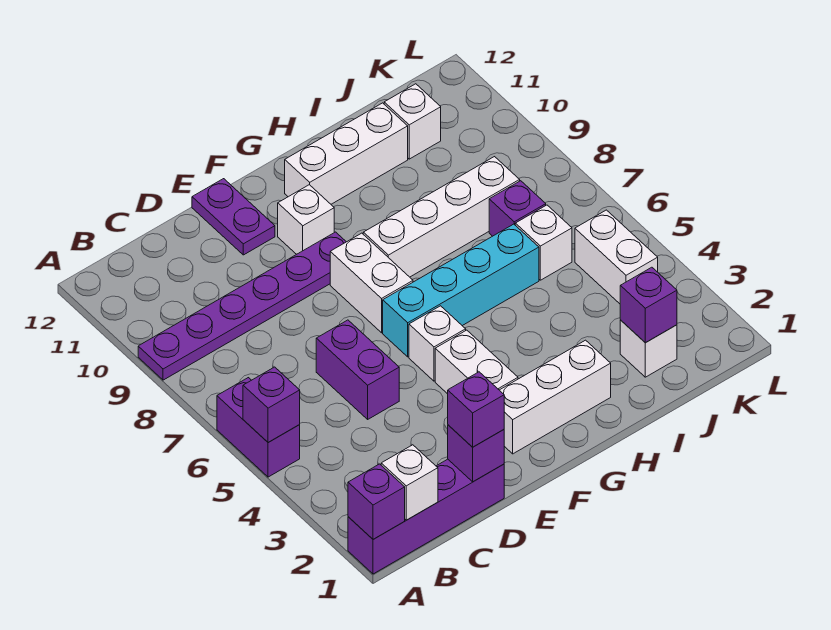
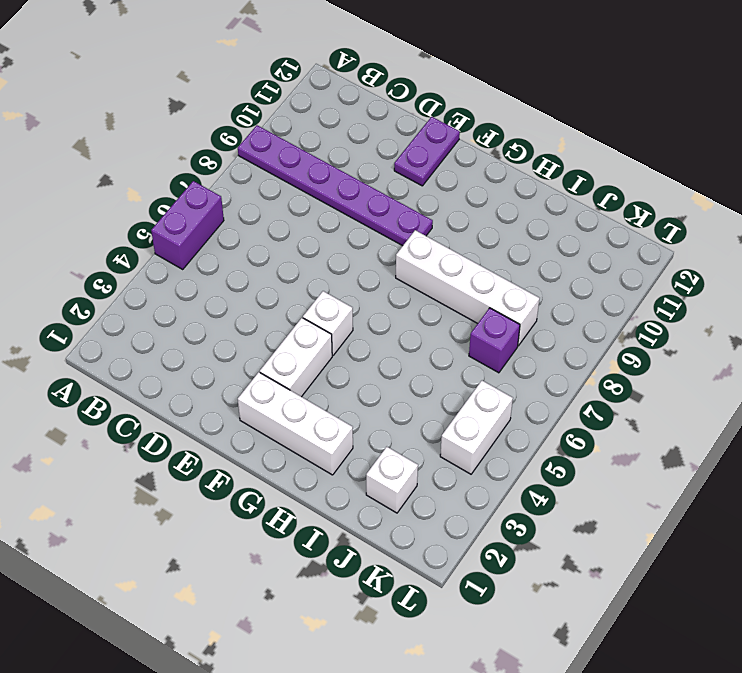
none -> purple brick A1:D1 level 1
none -> purple brick D5:D6 level 1
none -> cyan brick F6:I6 level 1

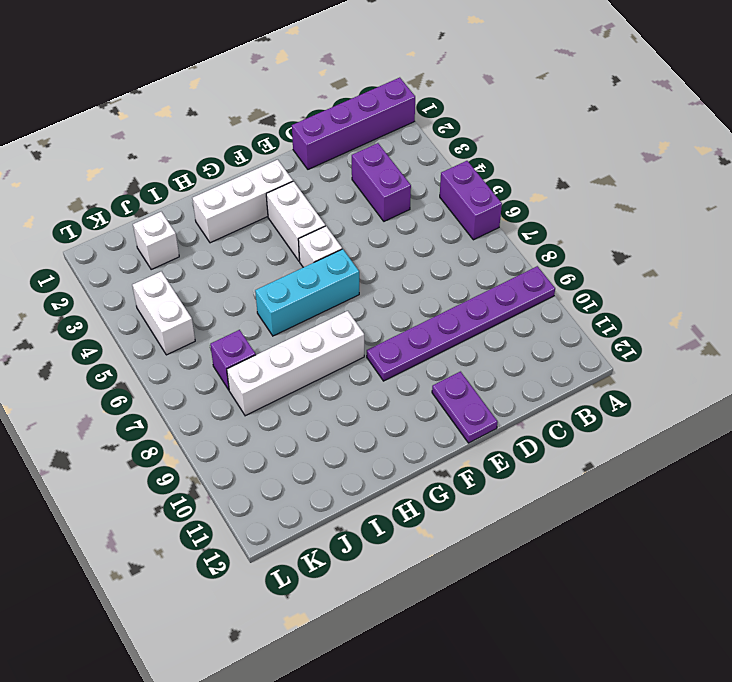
purple brick C3:C4 level 1 -> purple brick D5:D6 level 1
cyan brick F6:H6 level 1 -> cyan brick F6:I6 level 1
none -> white brick F7:F8 level 1
none -> white brick F10 level 1
none -> white brick G11:I11 level 1

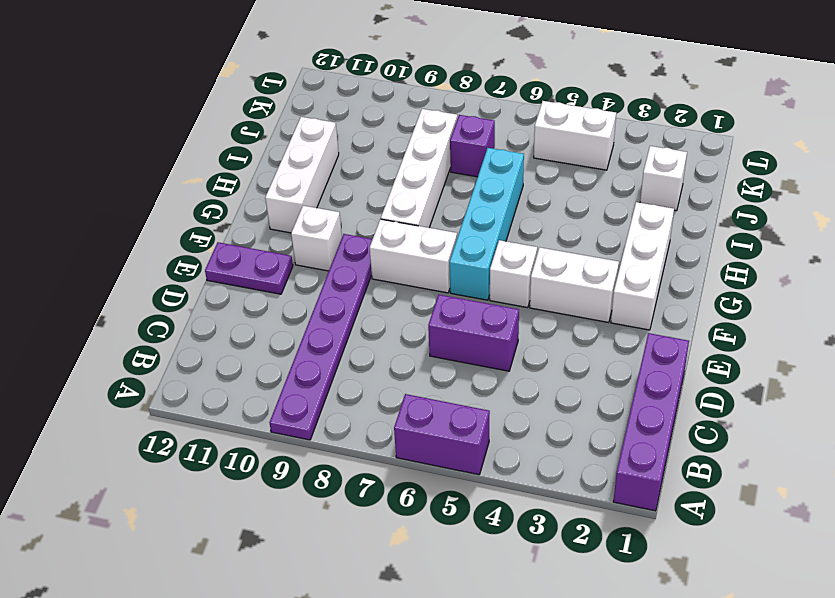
none -> white brick J6 level 1
none -> white brick J11 level 1
none -> purple brick A1 level 2

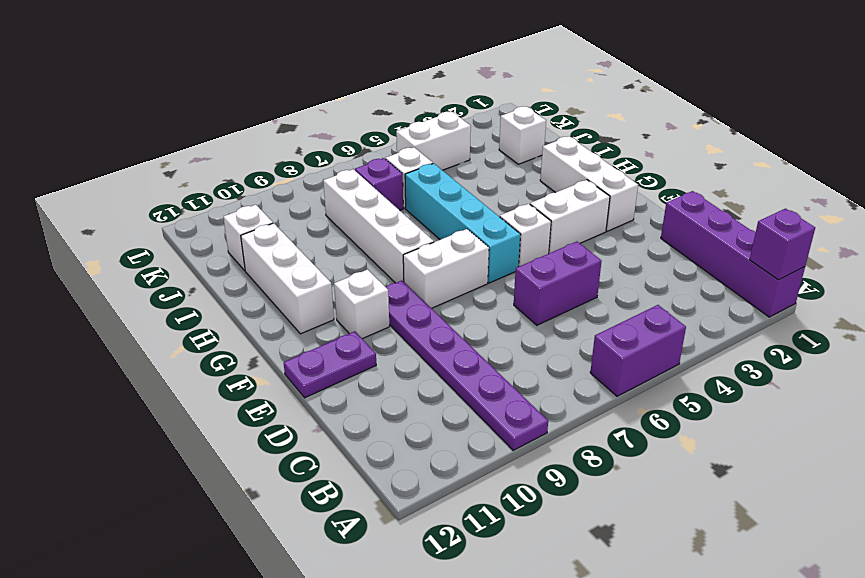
none -> purple brick A5 level 2
none -> white brick B1 level 2
none -> purple brick D1 level 2

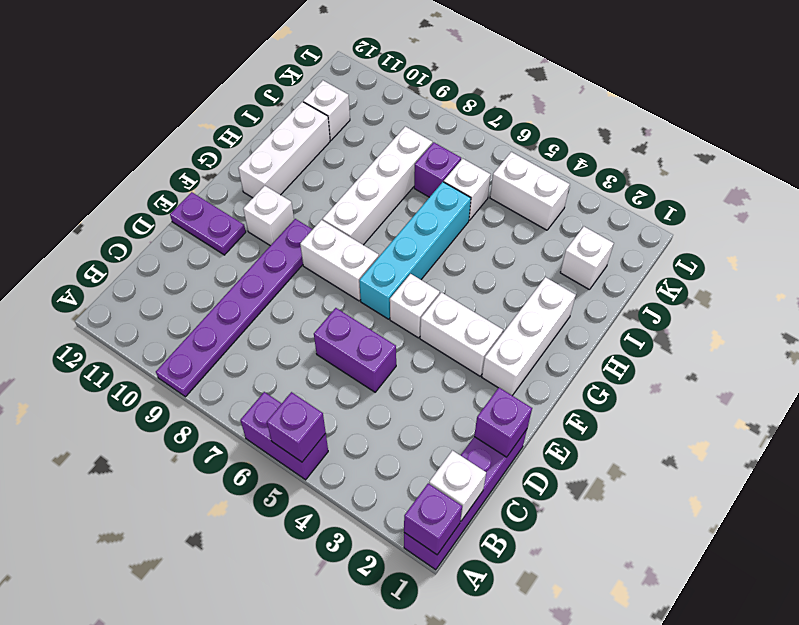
none -> purple brick J2 level 2
none -> purple brick D1 level 3

